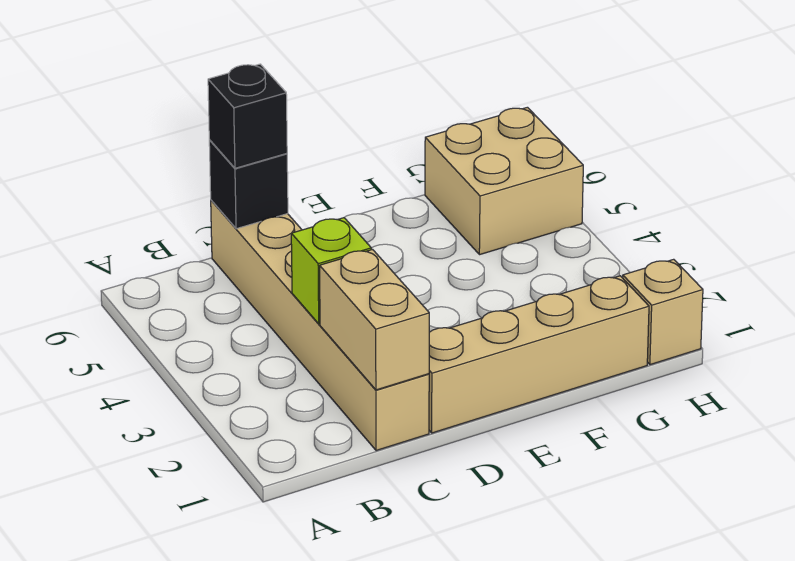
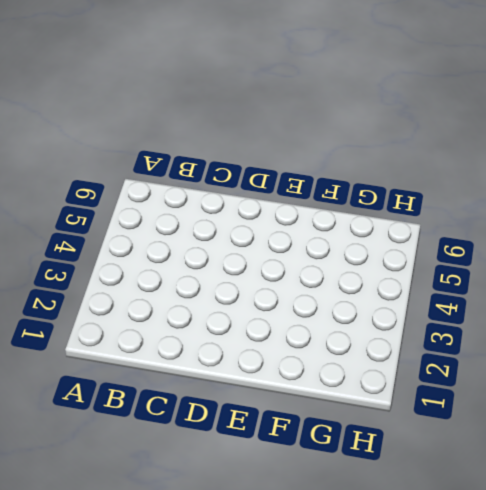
none -> tan brick C1:C6 level 1
none -> tan brick D1:G1 level 1

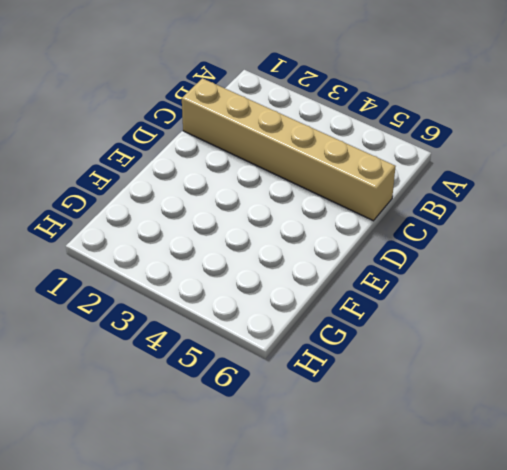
none -> tan brick D1:G1 level 1
none -> tan brick G5:H6 level 1

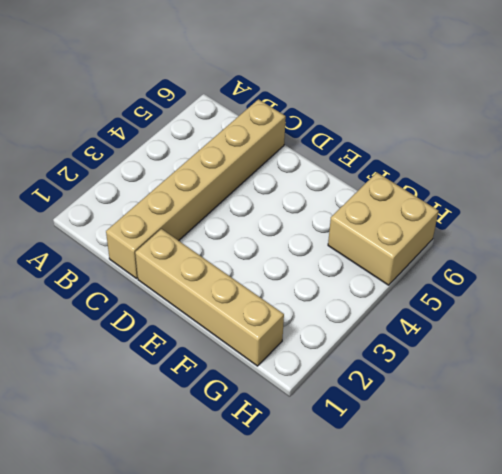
none -> tan brick H1 level 1
none -> tan brick C1:C2 level 2

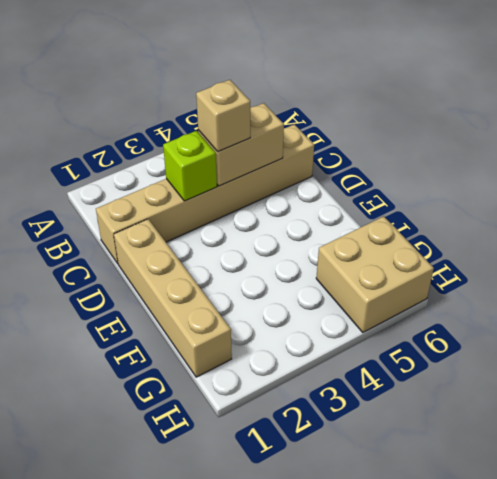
tan brick C4:C5 level 2 -> tan brick C1:C2 level 2
tan brick C4 level 3 -> tan brick H1 level 1
none -> black brick C6 level 2
none -> black brick C6 level 3

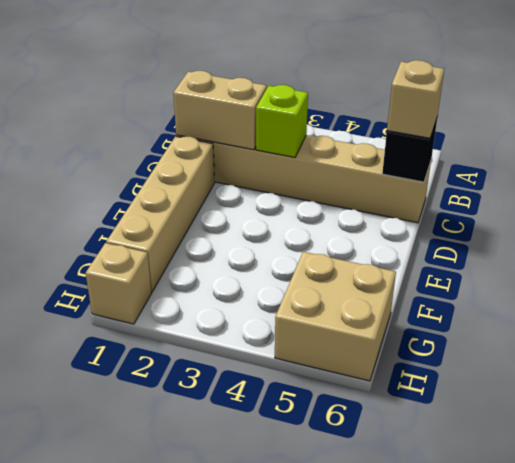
tan brick C6 level 3 -> black brick C6 level 3

